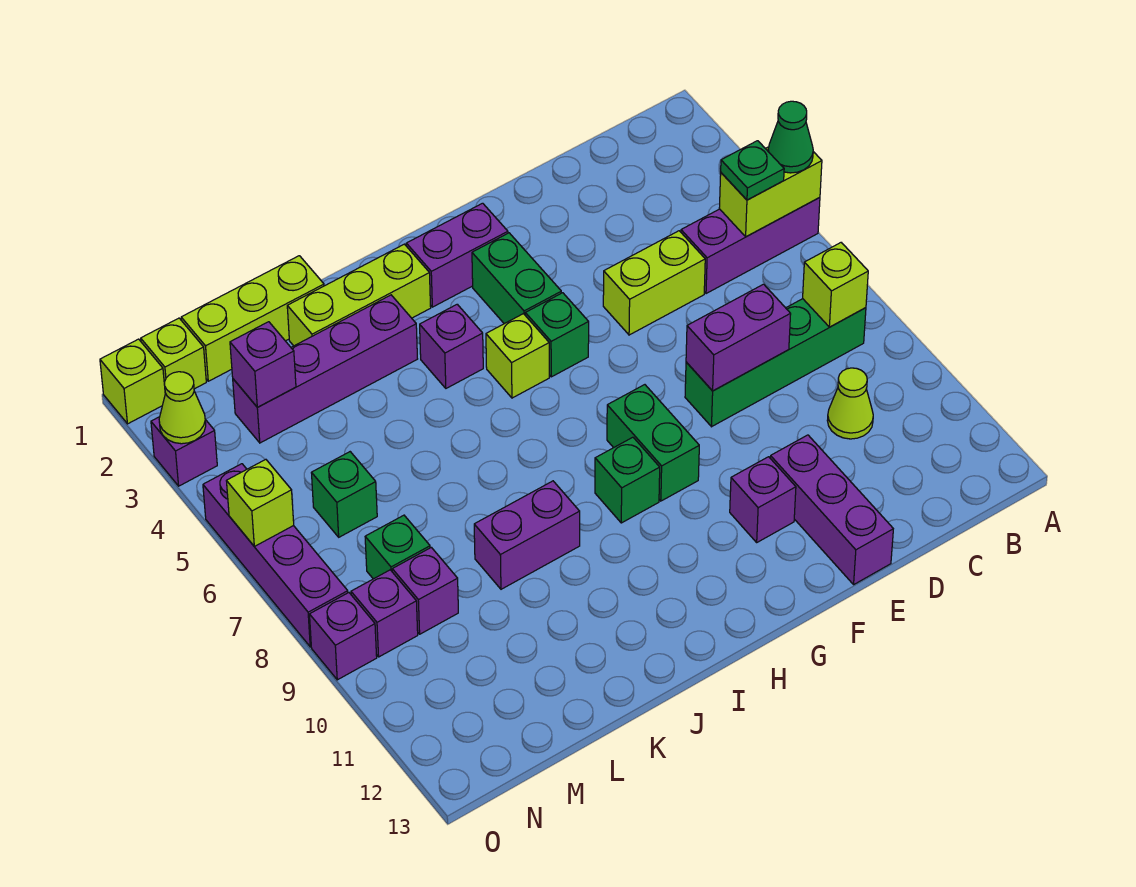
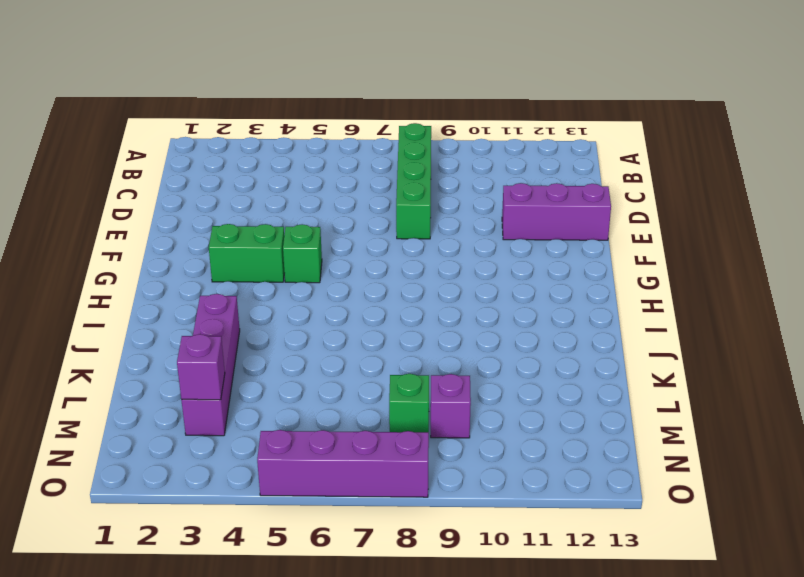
none -> purple brick A5:C5 level 1
none -> lime cone C10 level 1
none -> lime brick D5:E5 level 1
none -> purple brick F11 level 1

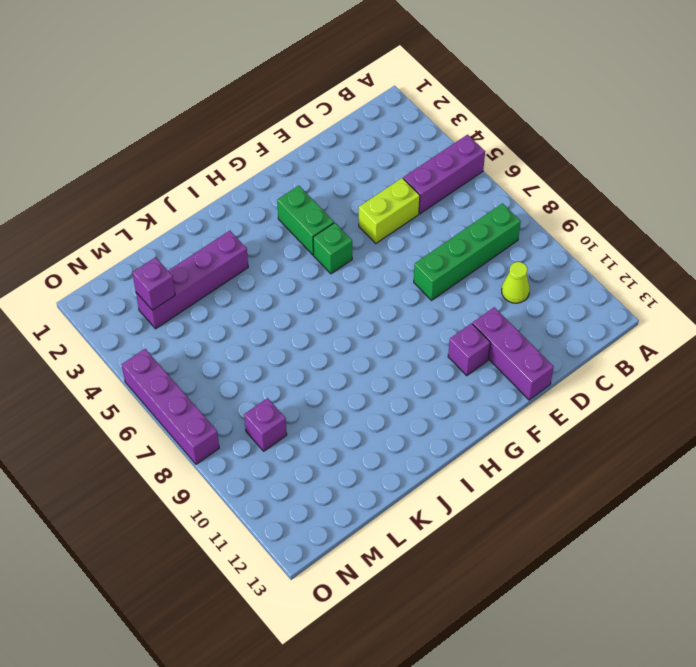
none -> purple brick G2:H2 level 1
none -> green brick G8:G9 level 1
none -> lime brick H5 level 1
none -> green brick H9 level 1

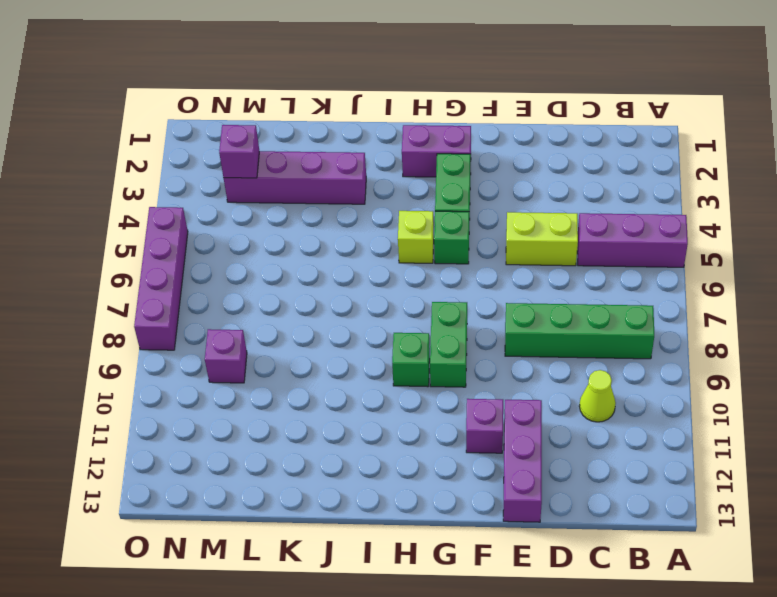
none -> lime brick I2:K2 level 1
none -> purple brick I4 level 1
none -> purple brick J9:K9 level 1
none -> lime brick K1:M1 level 1

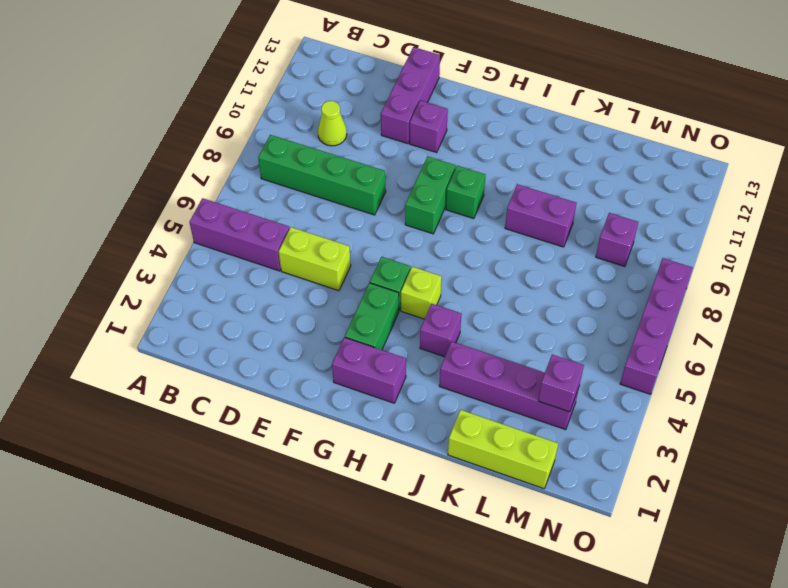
none -> lime brick I2:K2 level 1
none -> green brick M6 level 1
none -> green brick M8 level 1
none -> lime brick N1 level 1

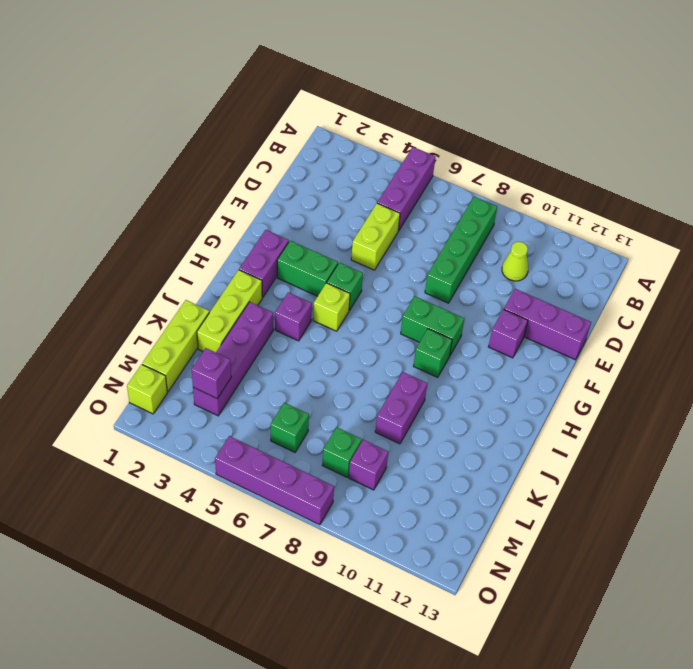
none -> purple brick N9 level 1
none -> lime brick O1 level 1
none -> purple brick O3 level 1
none -> purple brick O9 level 1

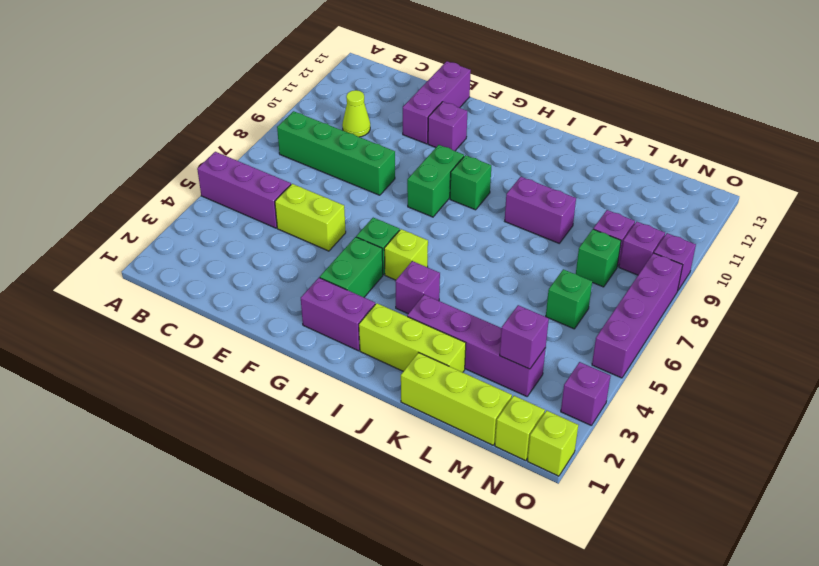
none -> lime brick A5:B5 level 2
none -> lime brick B8 level 2
none -> purple brick D8:E8 level 2
none -> lime cone O3 level 2

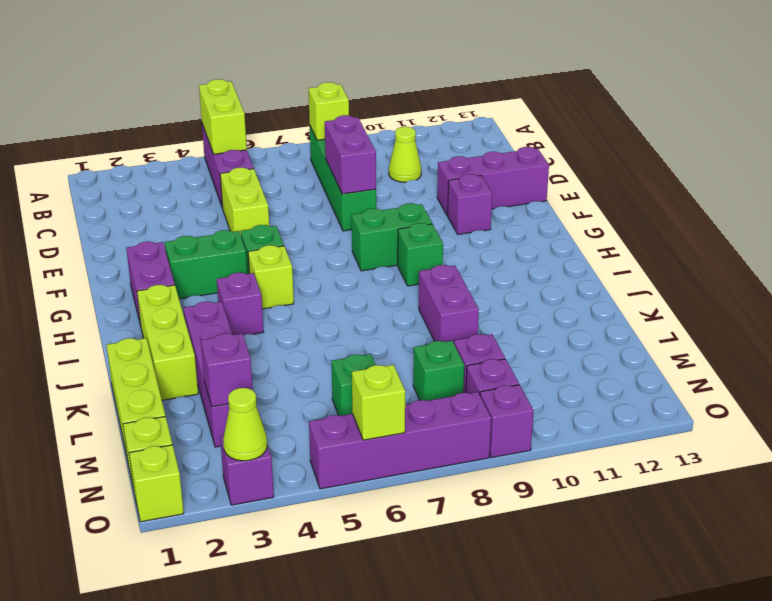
none -> green cone A5 level 3
none -> green plate B5 level 3

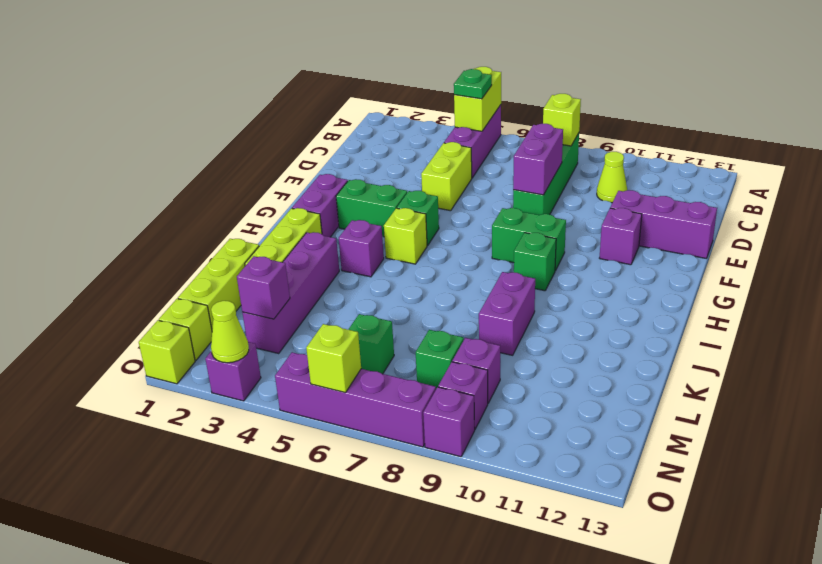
none -> green cone A5 level 3

